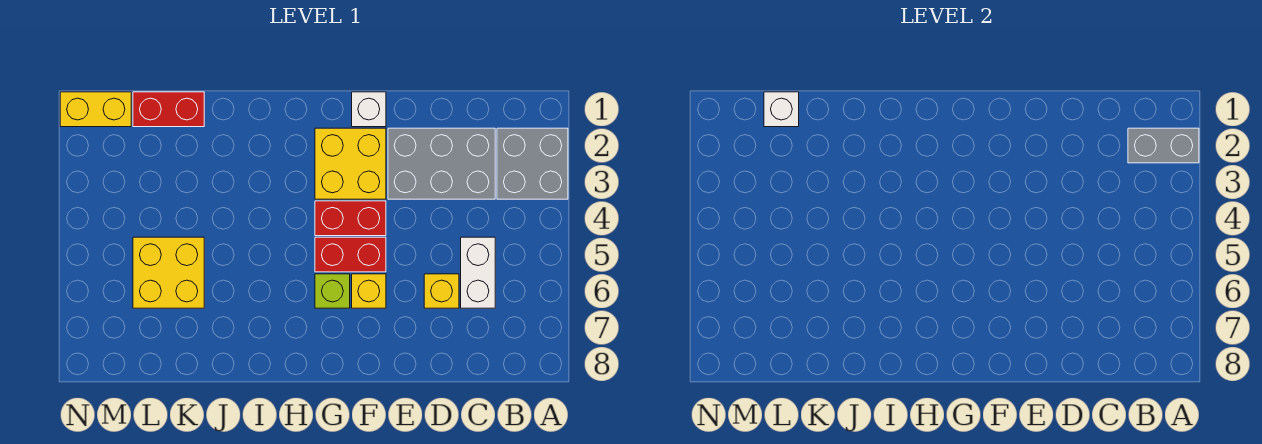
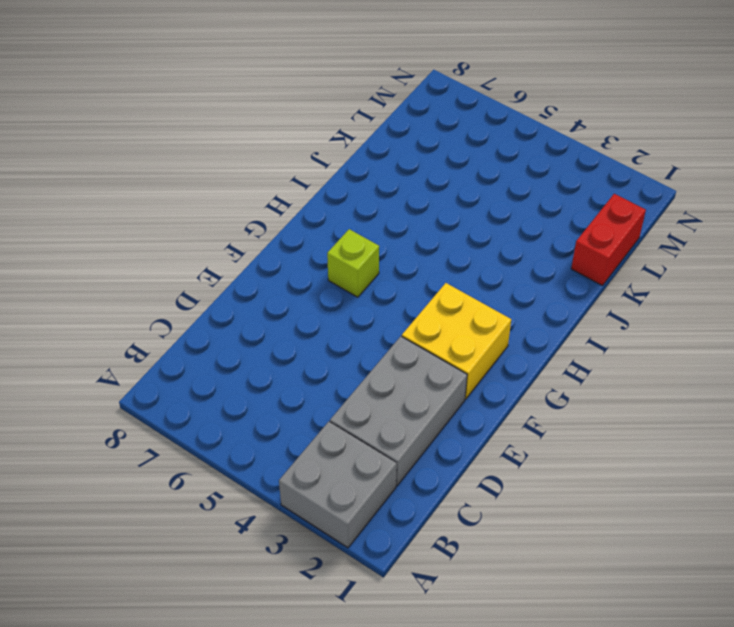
none -> white brick C5:C6 level 1
none -> yellow brick D6 level 1
none -> white brick F1 level 1

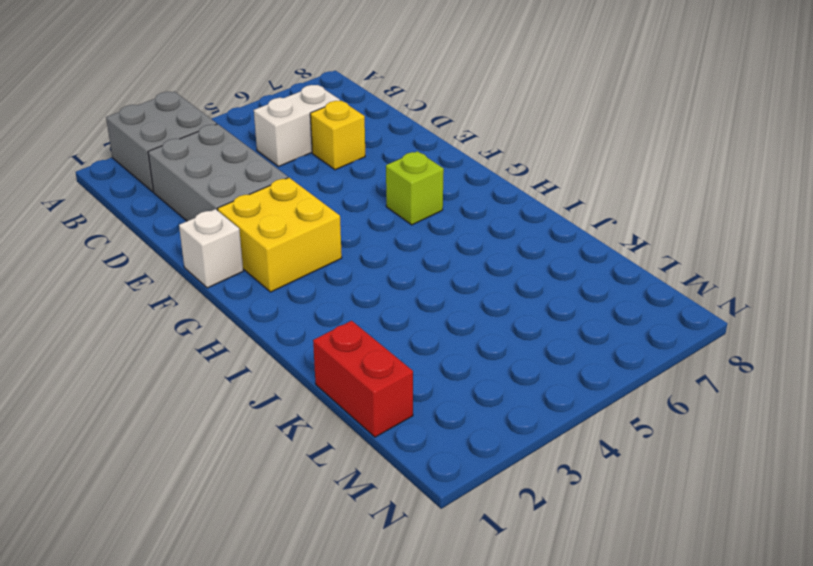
none -> red brick F4:G4 level 1
none -> red brick F5:G5 level 1
none -> yellow brick F6 level 1

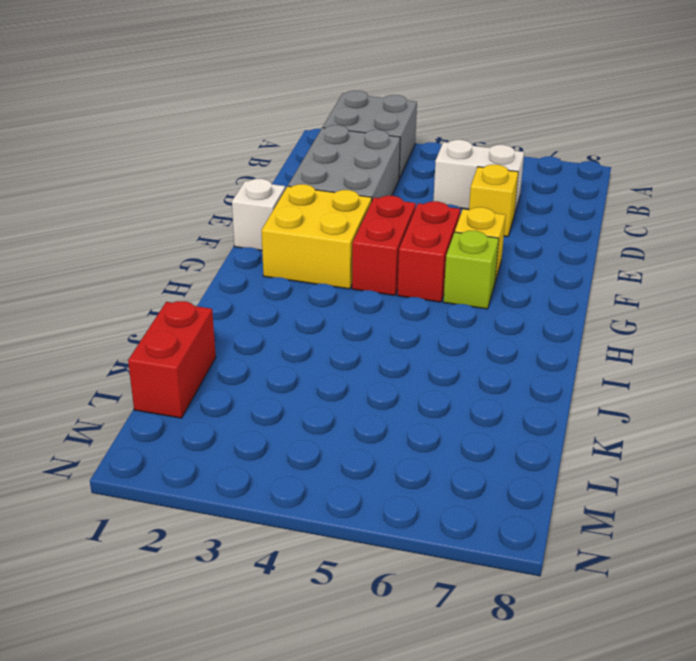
none -> yellow brick K5:L6 level 1
none -> yellow brick M1:N1 level 1
none -> grey brick A2:B2 level 2

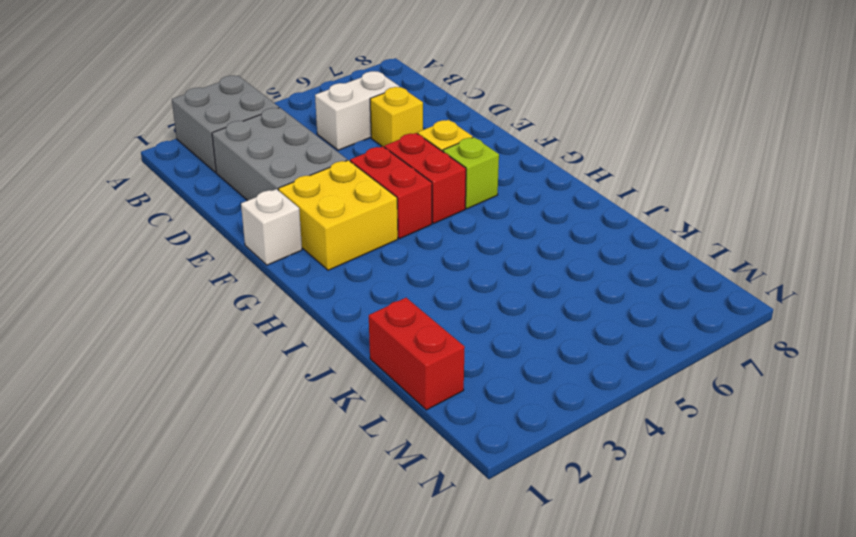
none -> yellow brick K5:L6 level 1
none -> yellow brick M1:N1 level 1
none -> grey brick A2:B2 level 2

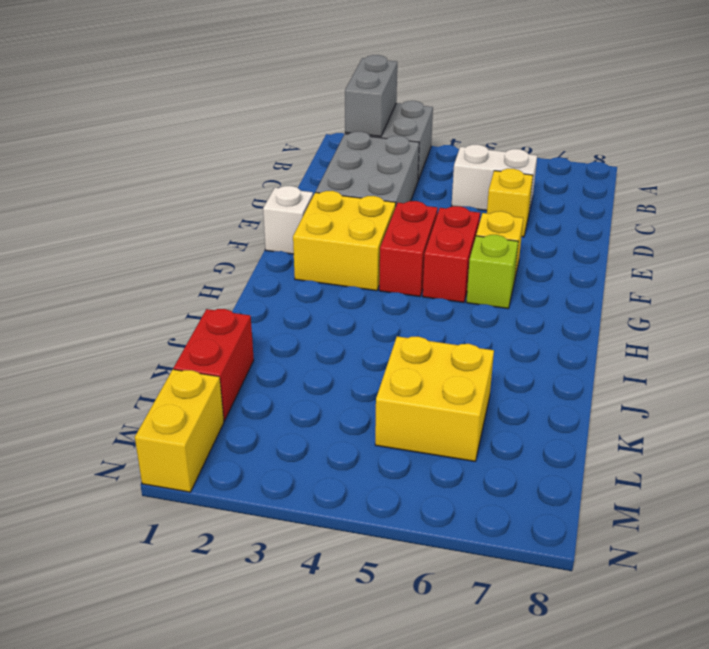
none -> white brick L1 level 2

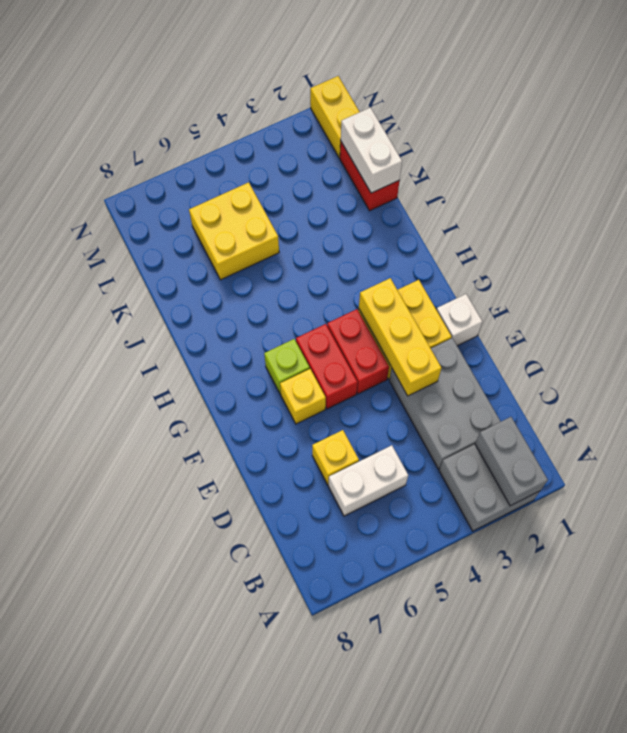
yellow brick E3:G3 level 2 -> none
white brick K1:L1 level 2 -> white brick L1 level 2

